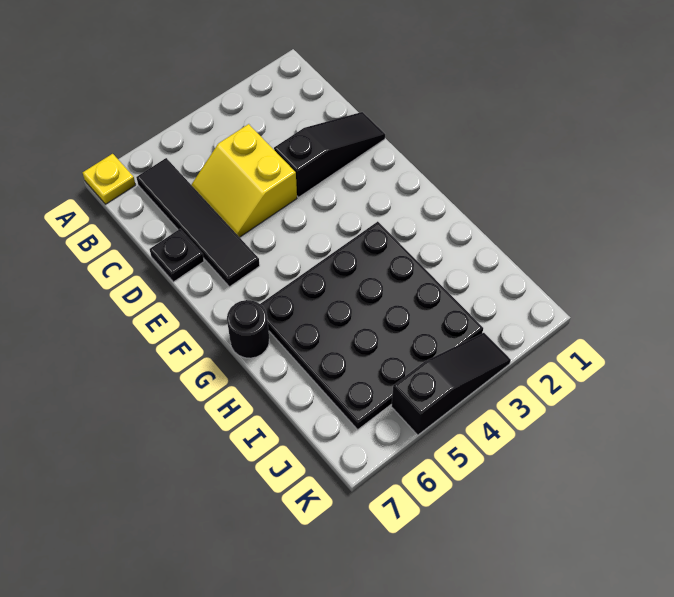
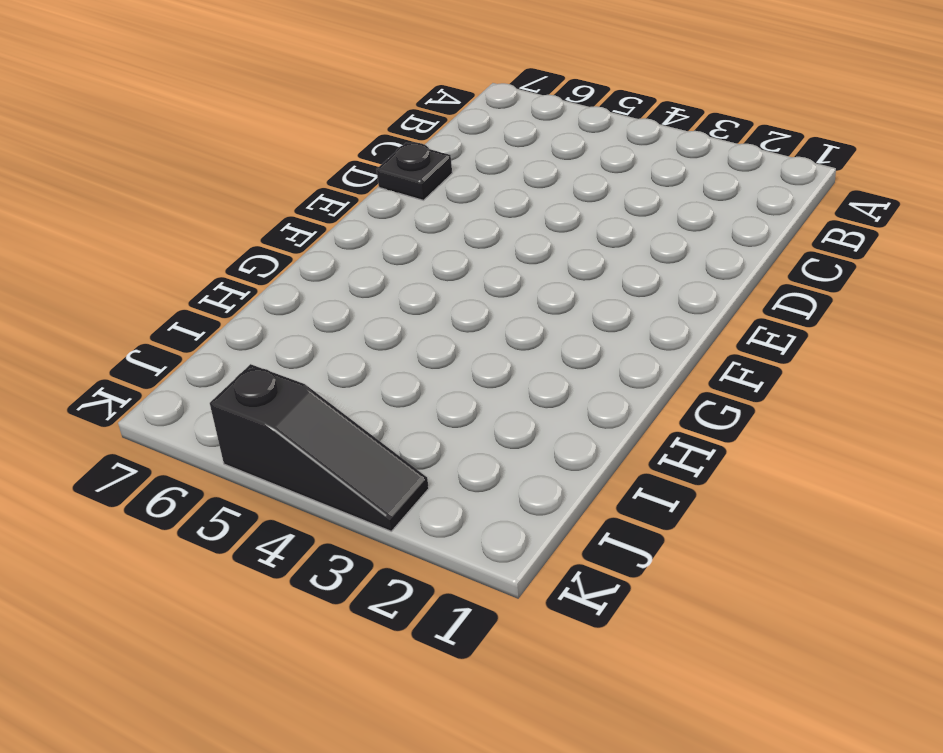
none -> yellow plate A7 level 1
none -> black tile B6:E6 level 1

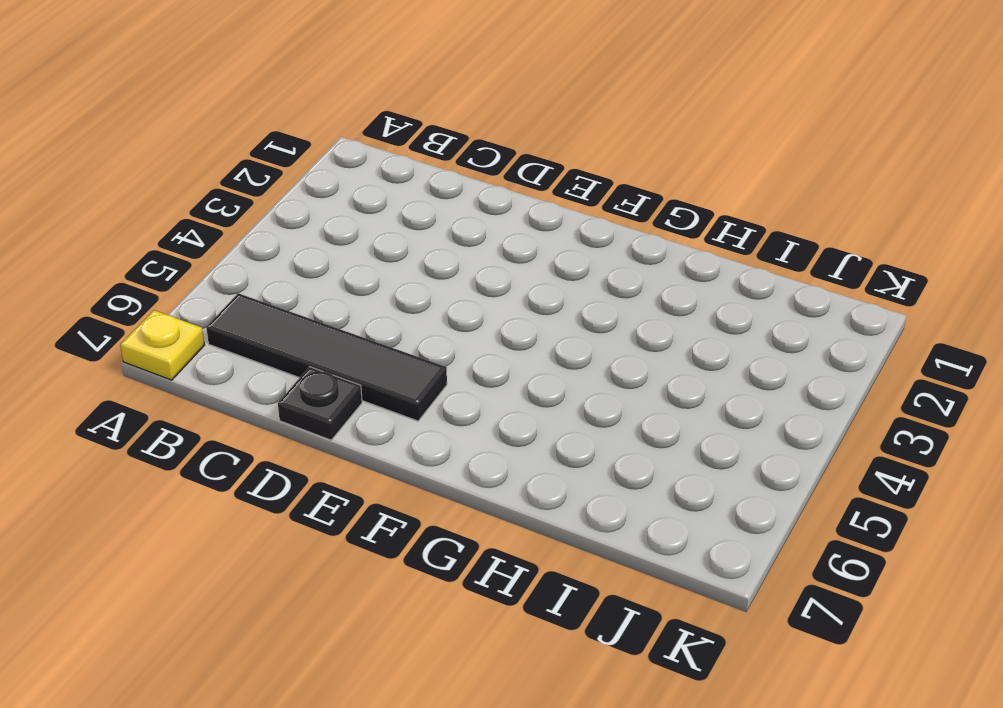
none -> yellow slope C4:D5 level 1 top 4
none -> black slope D1:D3 level 1 top 3

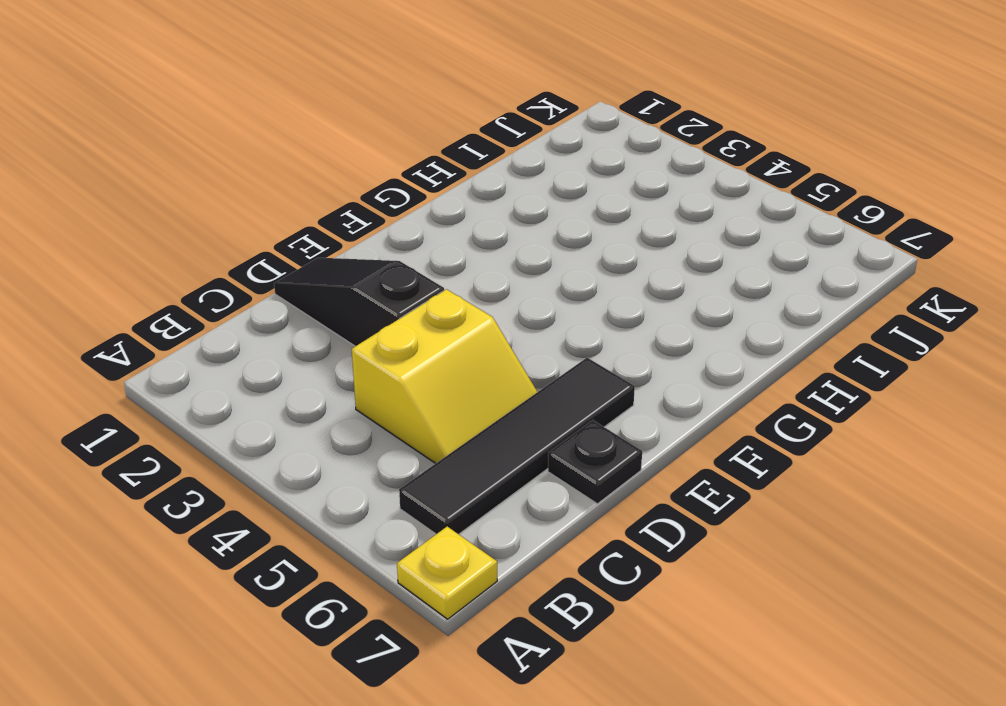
none -> black plate G3:J6 level 1
none -> black round brick G7 level 1

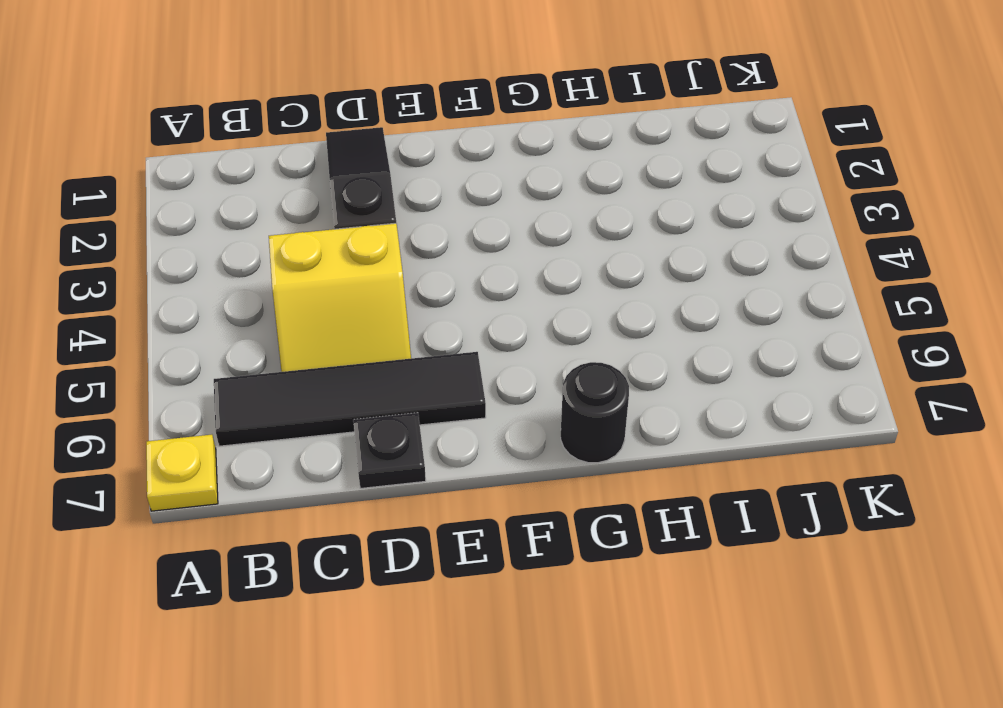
none -> black plate G3:J6 level 1
none -> black slope K3:K5 level 1 top 5

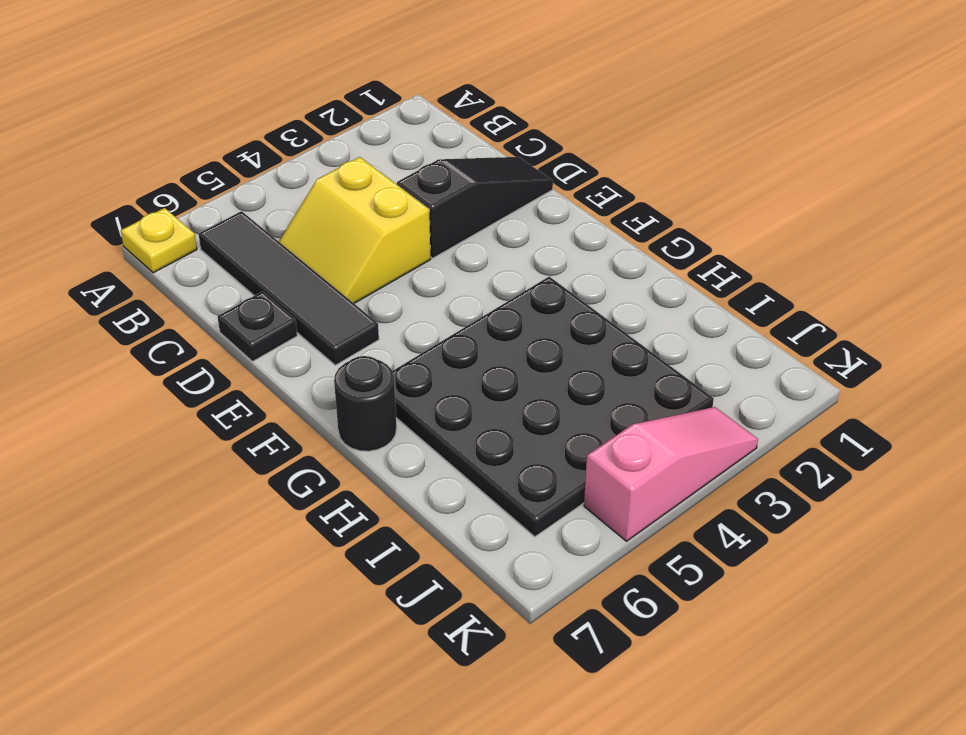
pink slope K3:K5 level 1 top 5 -> black slope K3:K5 level 1 top 5

